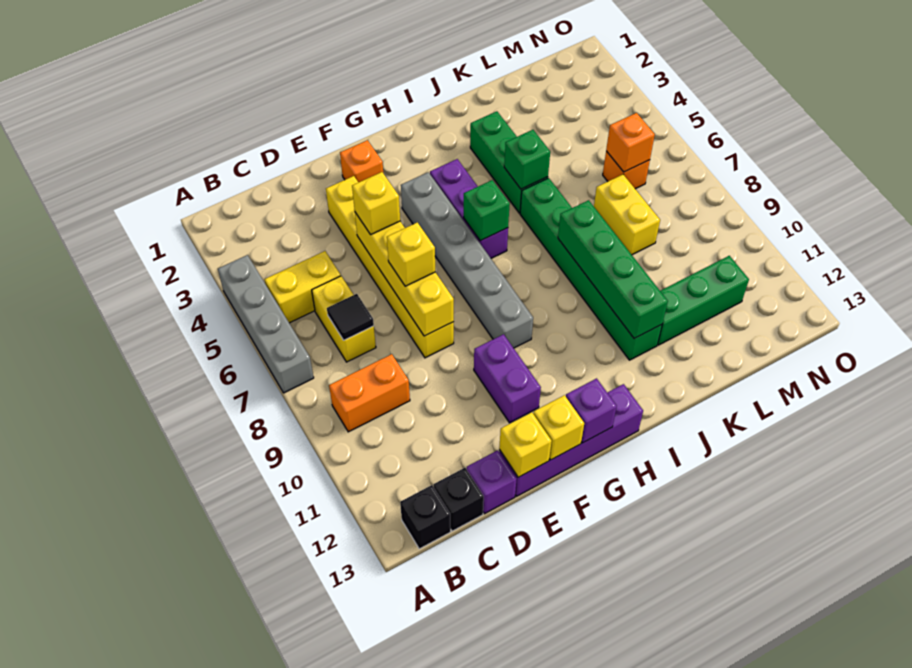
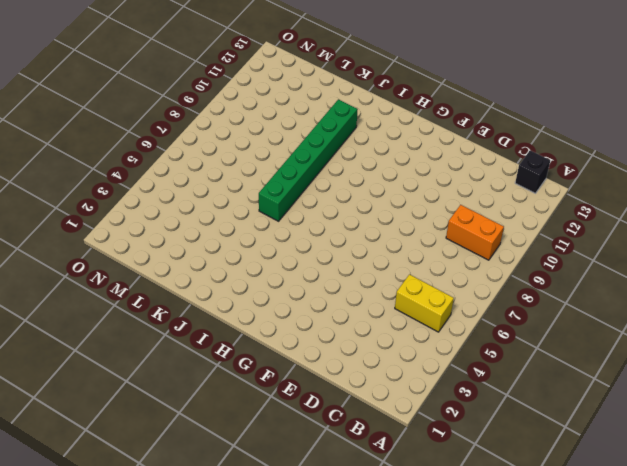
none -> grey brick A4:A7 level 1
none -> yellow brick C6:C7 level 1
none -> black brick C13 level 1

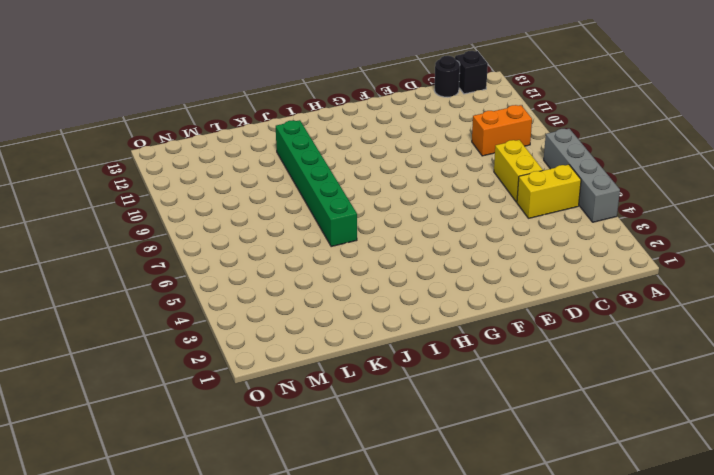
black round brick C13 level 1 -> black brick C13 level 1
none -> purple brick D13 level 1
none -> yellow brick E3:E8 level 1
none -> purple brick E13:H13 level 1

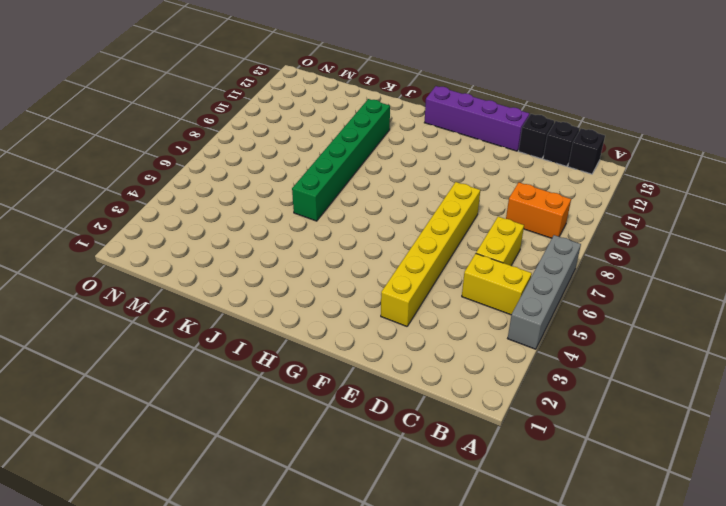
black brick D13 level 1 -> purple brick D13 level 1
none -> orange brick F2 level 1
none -> purple brick F10:F11 level 1
none -> grey brick G4:G9 level 1

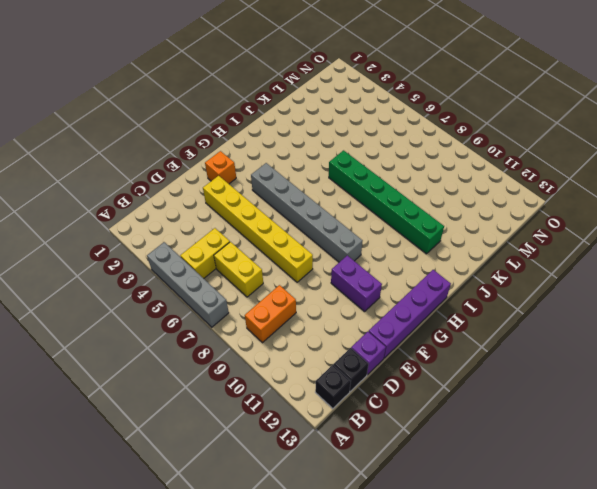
none -> purple brick H4:H6 level 1
none -> green brick J3:J5 level 1
none -> green brick K11:M11 level 1

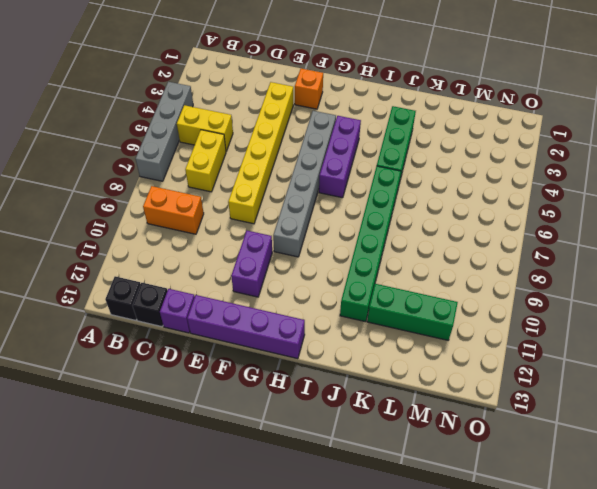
none -> yellow brick L7:L8 level 1
none -> orange brick M6 level 1
none -> black tile C7 level 2

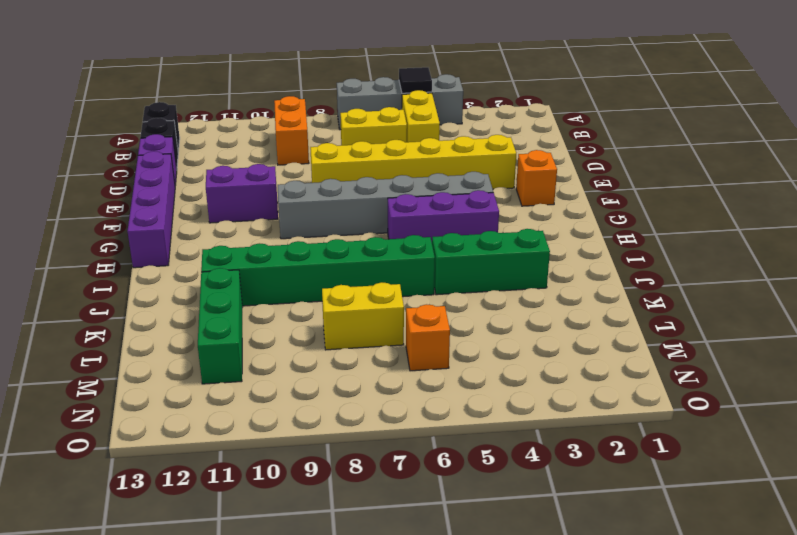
black tile A5 level 2 -> black tile C7 level 2
none -> yellow brick E5:E8 level 2
none -> yellow brick E13 level 2
none -> yellow brick F13 level 2

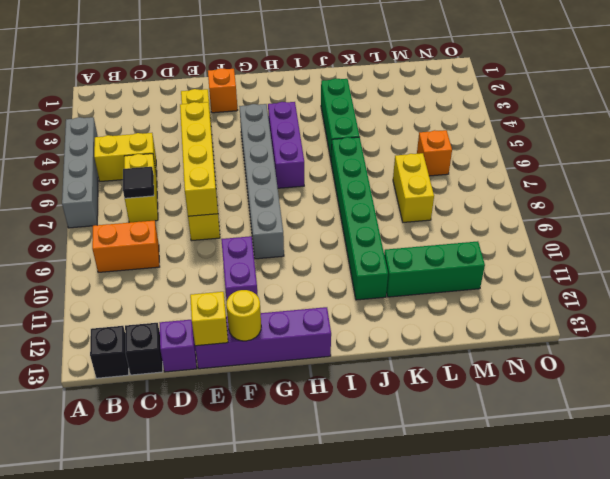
yellow round brick F13 level 2 -> yellow brick F13 level 2
none -> purple brick G13 level 2
none -> green brick H6 level 2
none -> green brick J5 level 2

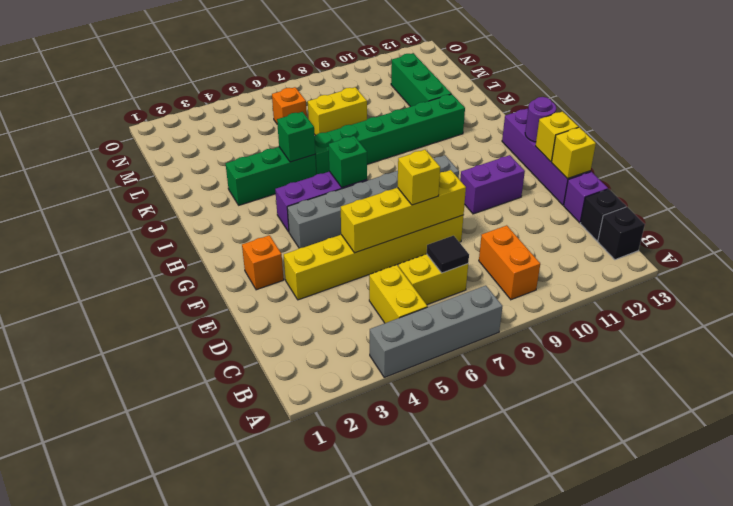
purple round brick G13 level 2 -> purple brick G13 level 2
none -> green brick J8:J11 level 2
none -> orange brick M6 level 2
none -> yellow brick E5 level 3

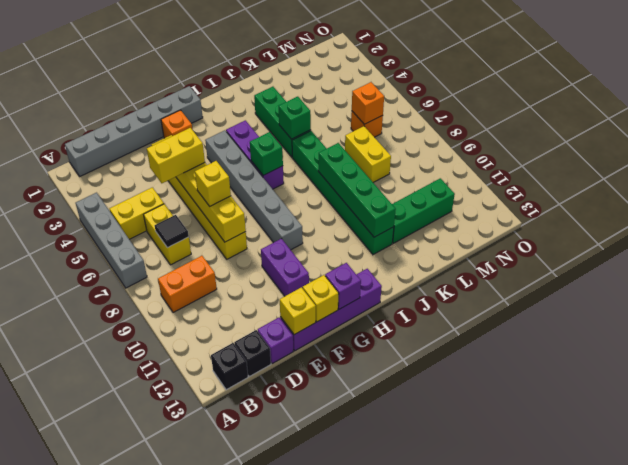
grey brick B1:G1 level 1 -> none
yellow brick D5:E5 level 3 -> yellow brick E5 level 3

